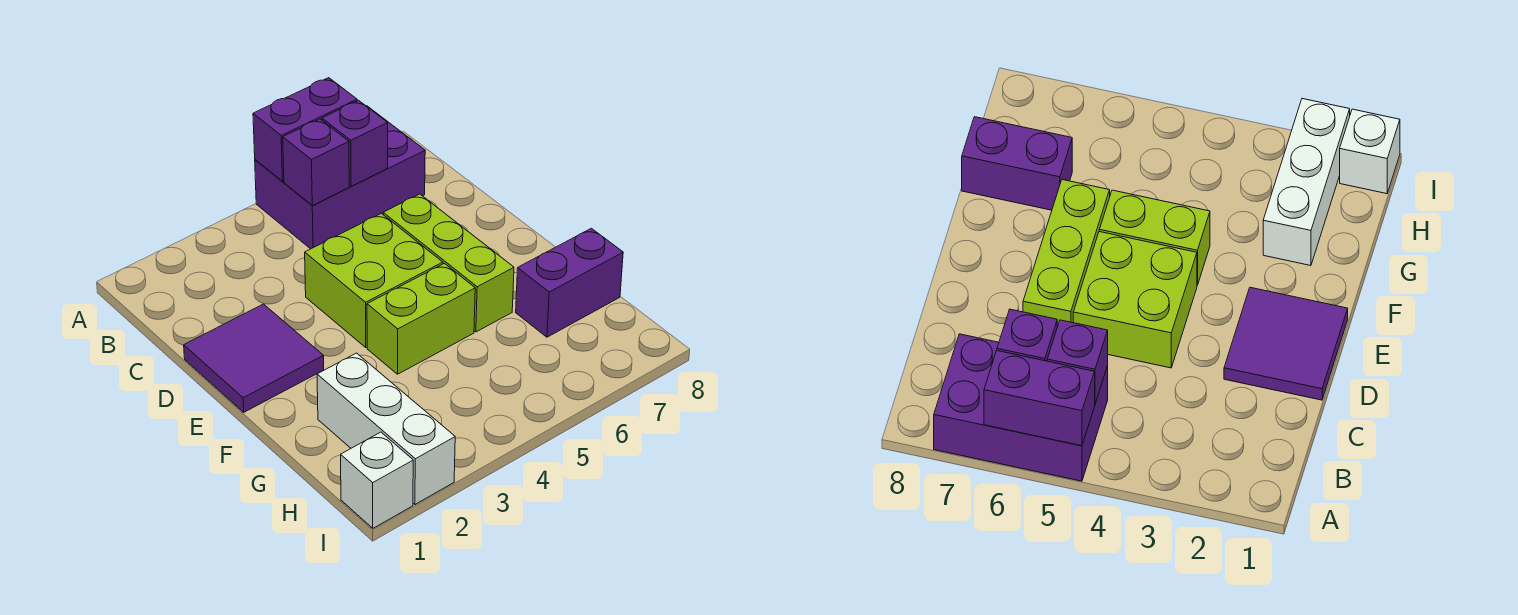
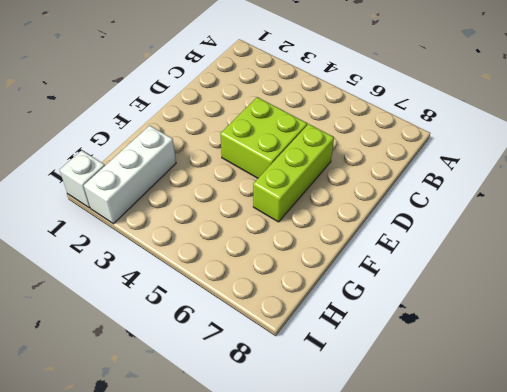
none -> purple brick A5:B7 level 1
none -> purple tile D1:E2 level 1

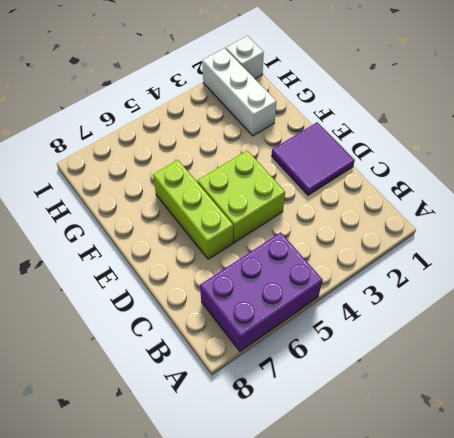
none -> lime brick F4:F5 level 1
none -> purple brick G7:G8 level 1

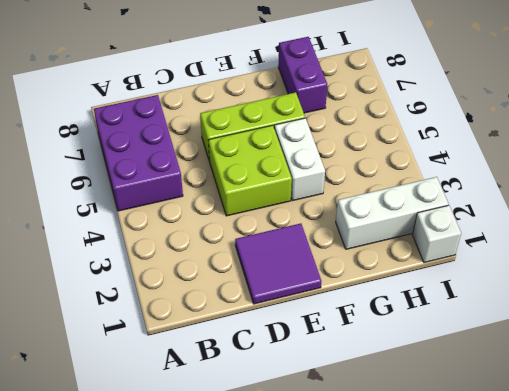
white brick F4:F5 level 1 -> lime brick F4:F5 level 1
none -> purple brick A5:A6 level 2
none -> purple brick B5 level 2

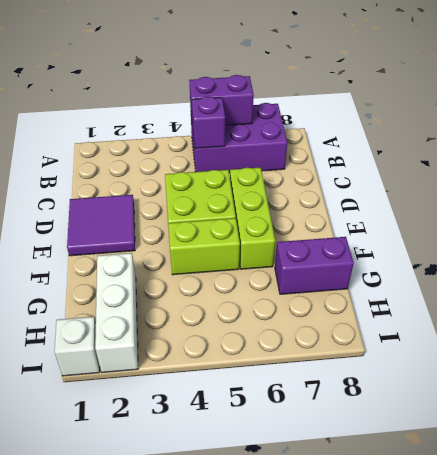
none -> purple brick B6 level 2

